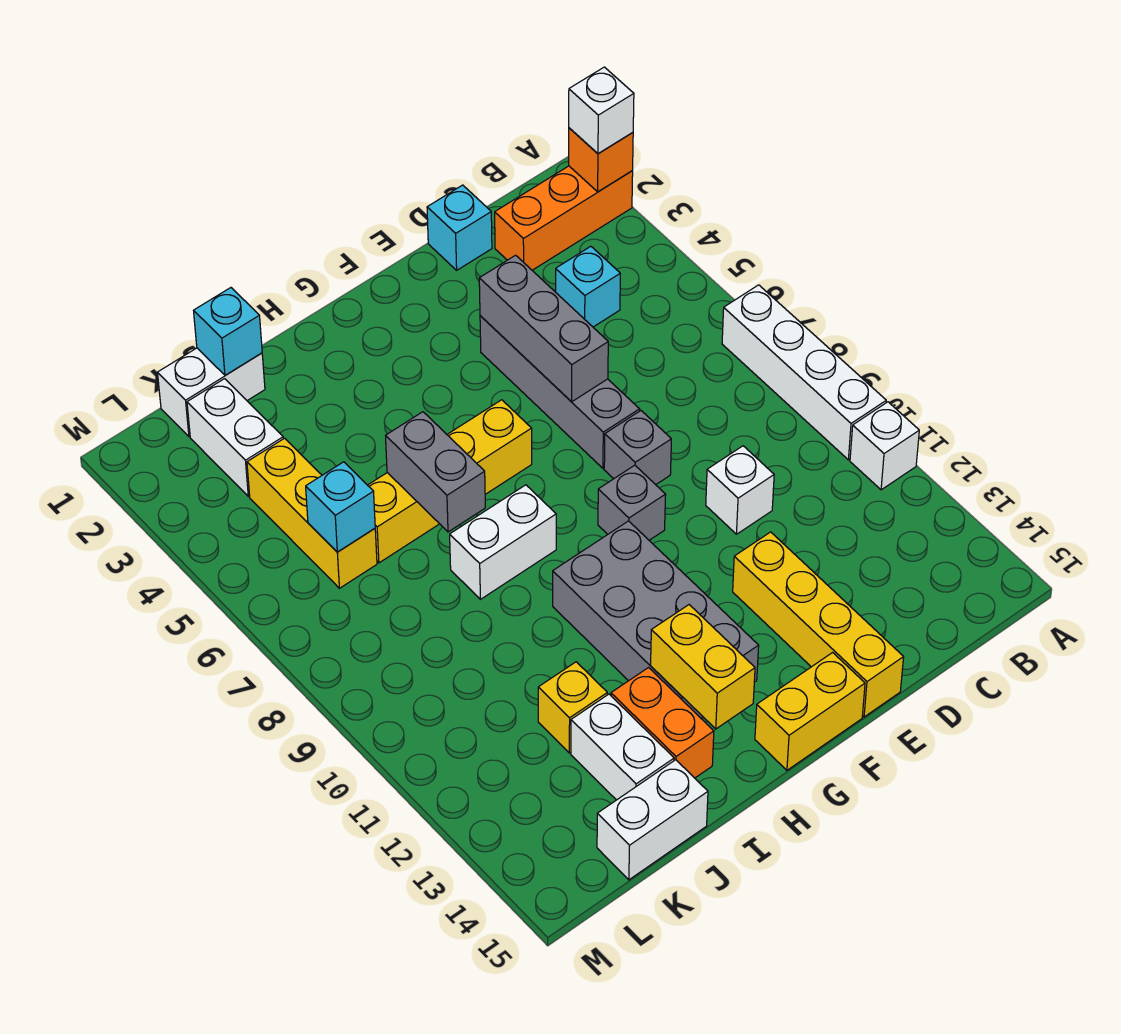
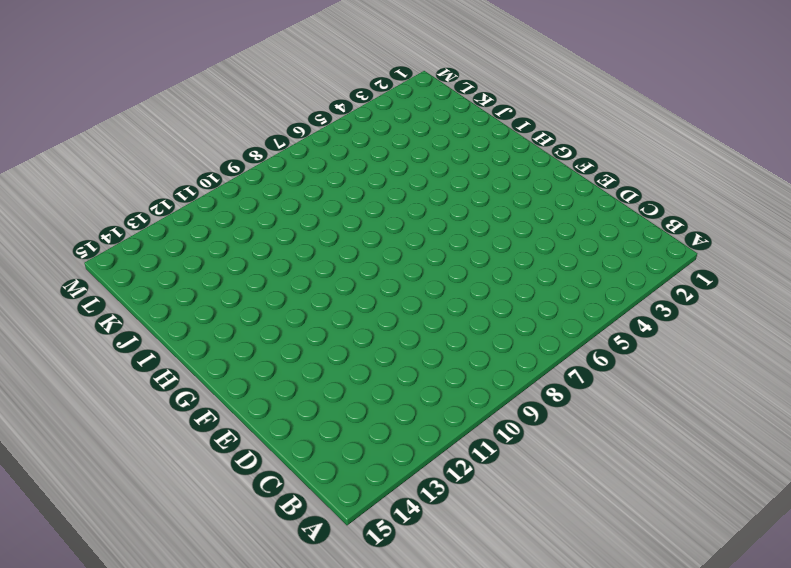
none -> orange brick A2:C2 level 1
none -> white brick A7:A10 level 1
none -> white brick A11 level 1

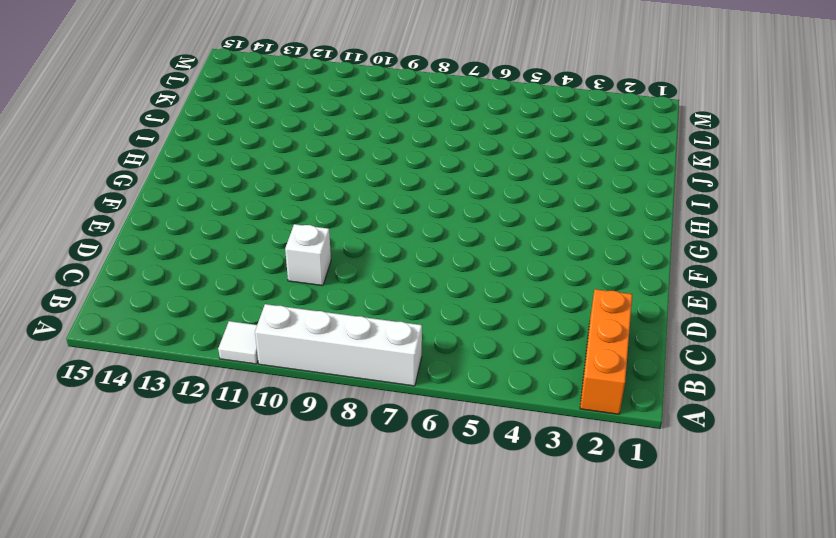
white tile A11 level 1 -> white brick A11 level 1
none -> cyan brick C4 level 1
none -> cyan brick D1 level 1
none -> grey brick E4:E7 level 1

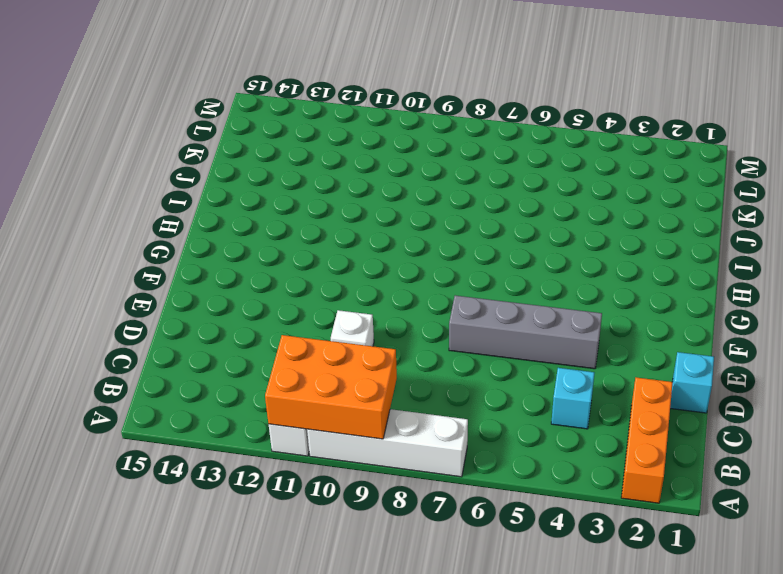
orange brick A9:B11 level 2 -> none
none -> grey brick E8 level 1
none -> yellow brick E12:E15 level 1
none -> grey brick F9 level 1

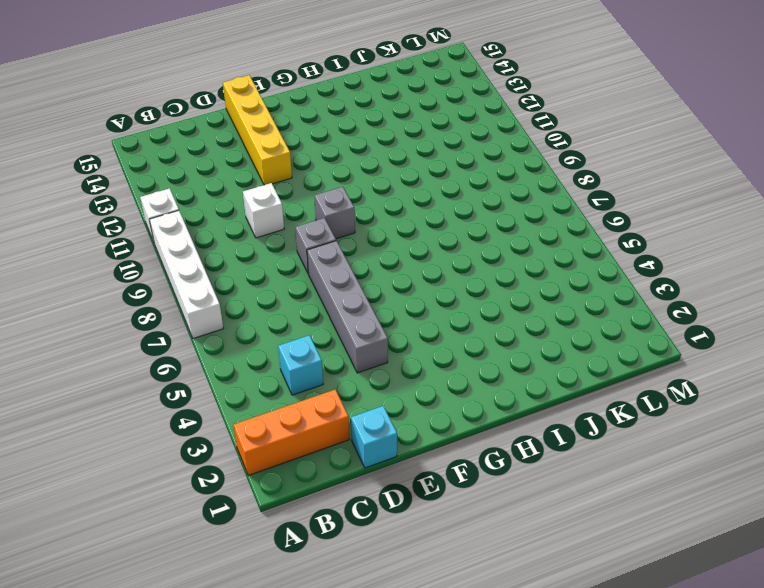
none -> yellow brick F15:G15 level 1
none -> yellow brick G6:J6 level 1
none -> grey brick G10:H13 level 1

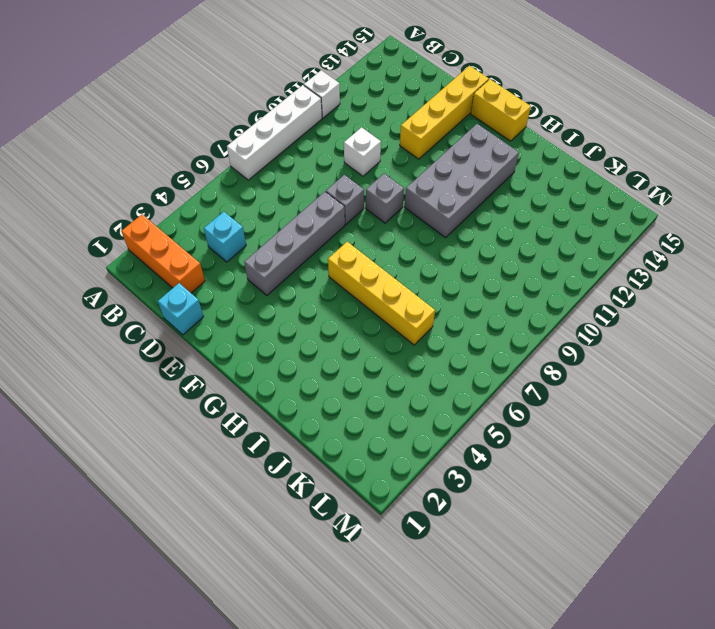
none -> white brick H8:I8 level 1
none -> orange brick I13:I14 level 1
none -> white brick J1:K1 level 1

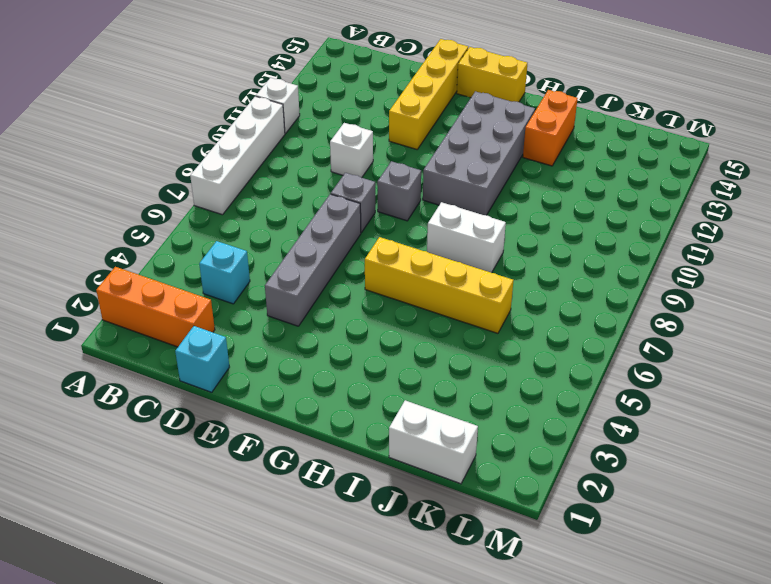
none -> yellow brick J12 level 1
none -> white brick J13:J14 level 1
none -> white brick J15:K15 level 1

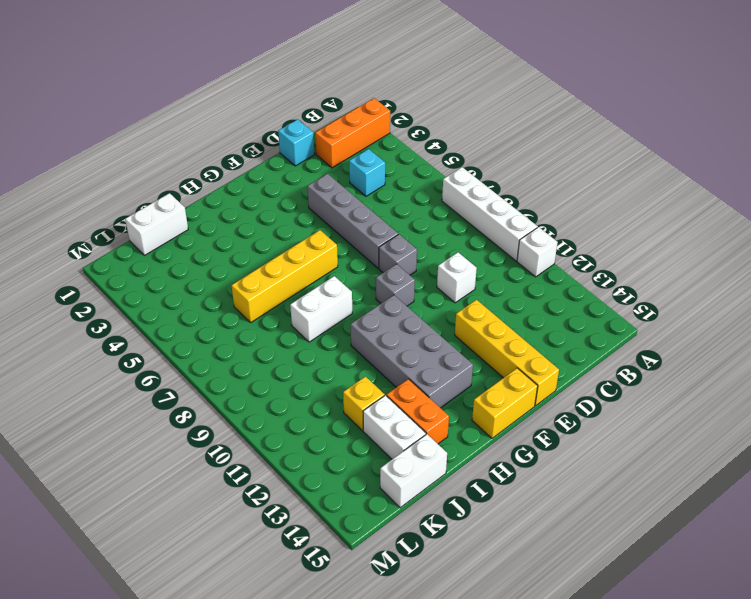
none -> white brick K2:K3 level 1
none -> yellow brick K4:K6 level 1
none -> orange brick A2 level 2

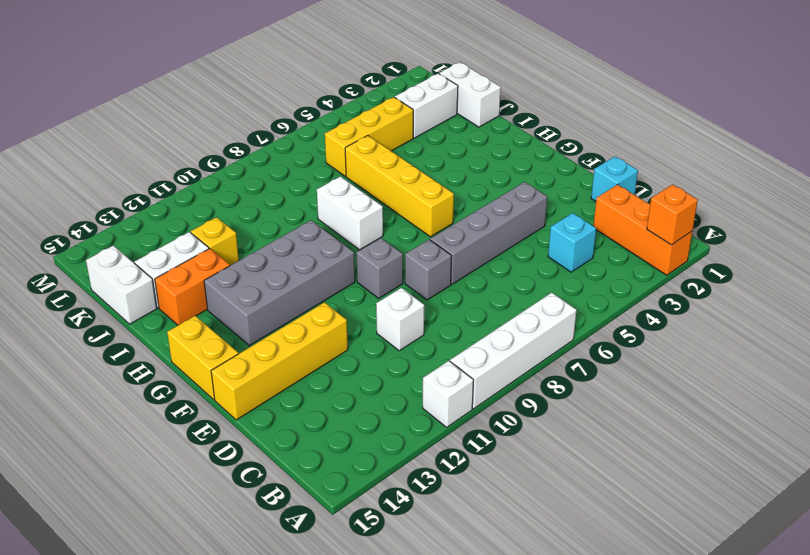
none -> grey brick E4:E6 level 2
none -> yellow brick H13:H14 level 2
none -> grey brick I6:I7 level 2

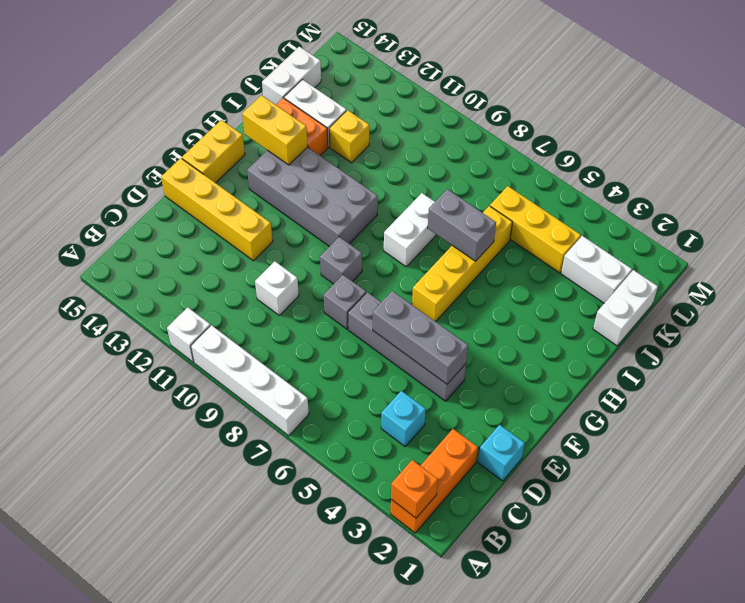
none -> cyan brick J1 level 2
none -> cyan brick K6 level 2
none -> white brick A2 level 3

